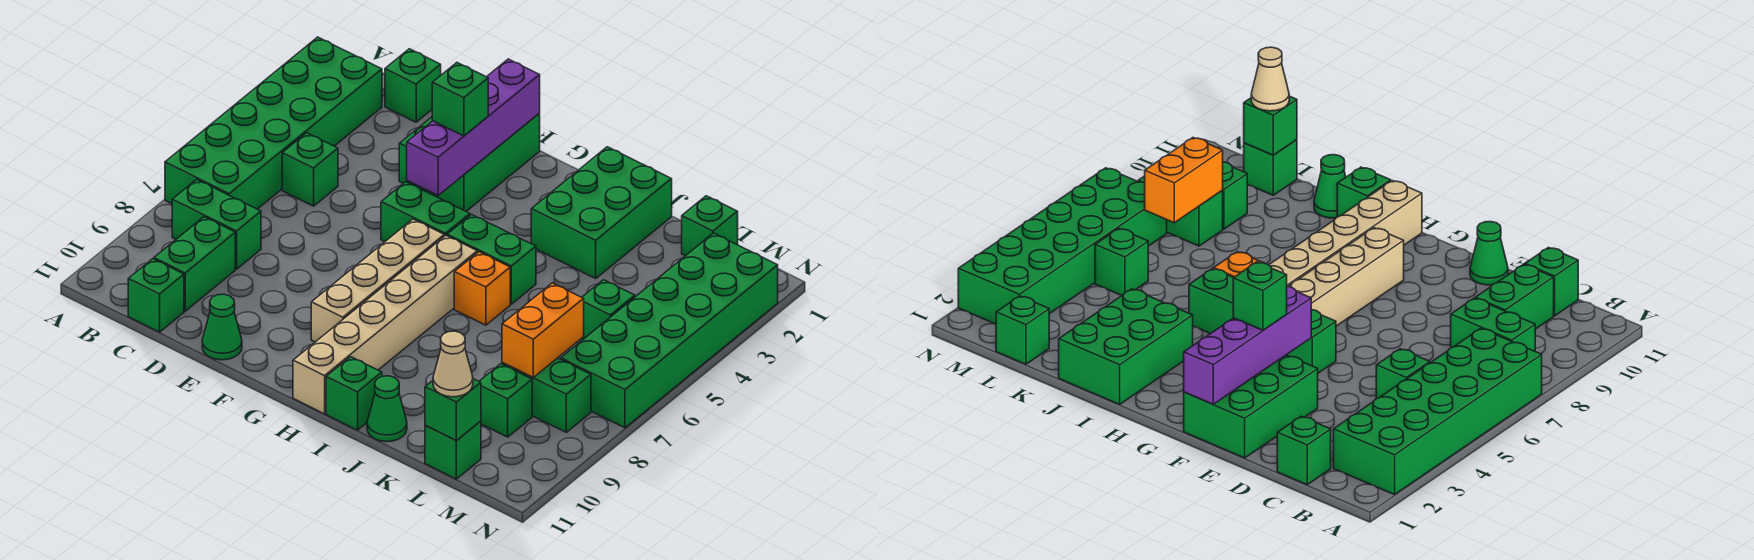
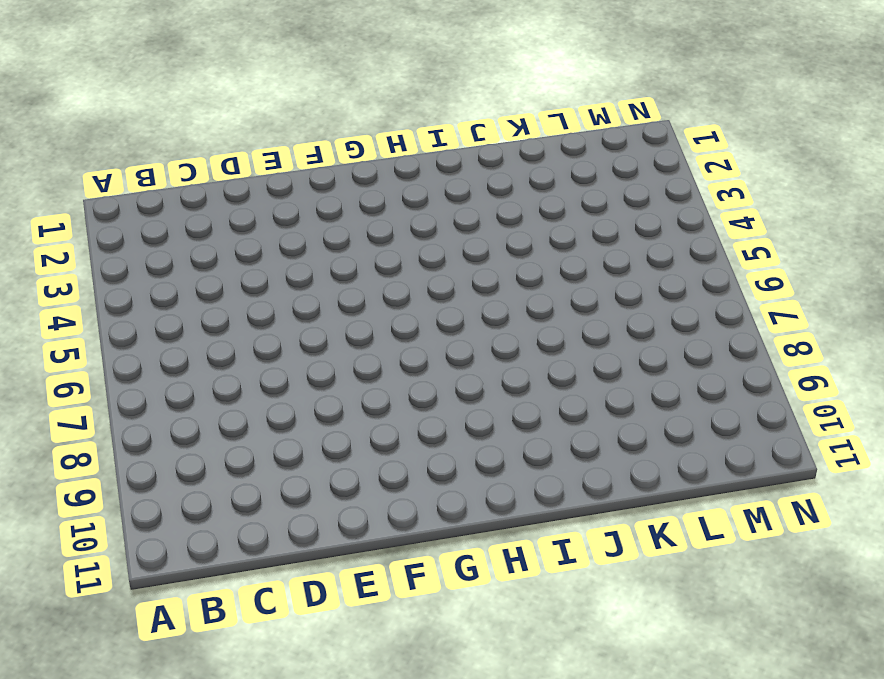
none -> green brick A2:B7 level 1
none -> green brick B8:C8 level 1
none -> green brick C1 level 1

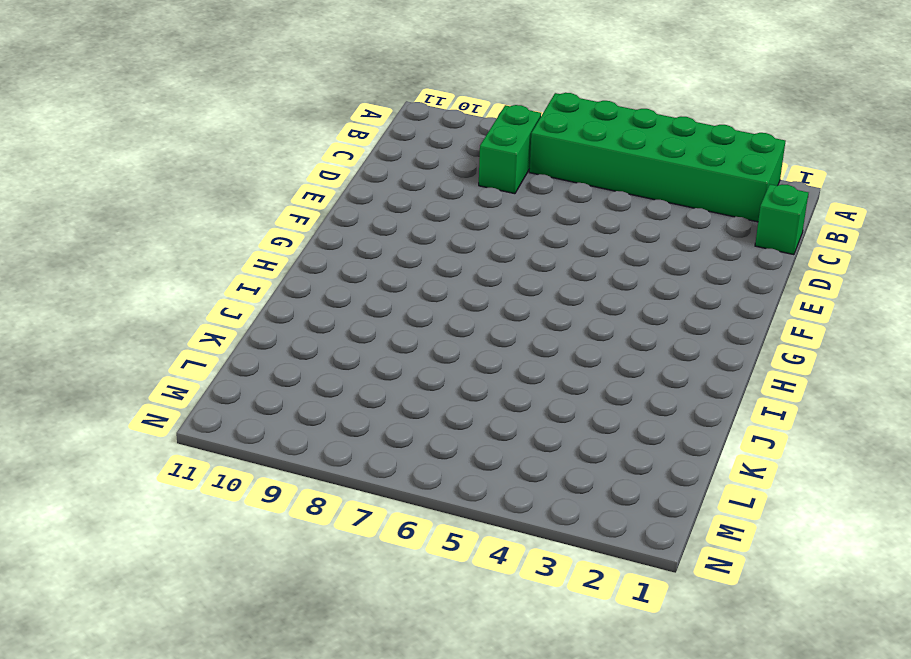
none -> green brick C5 level 1
none -> green brick C9:C10 level 1
none -> green brick C11 level 1

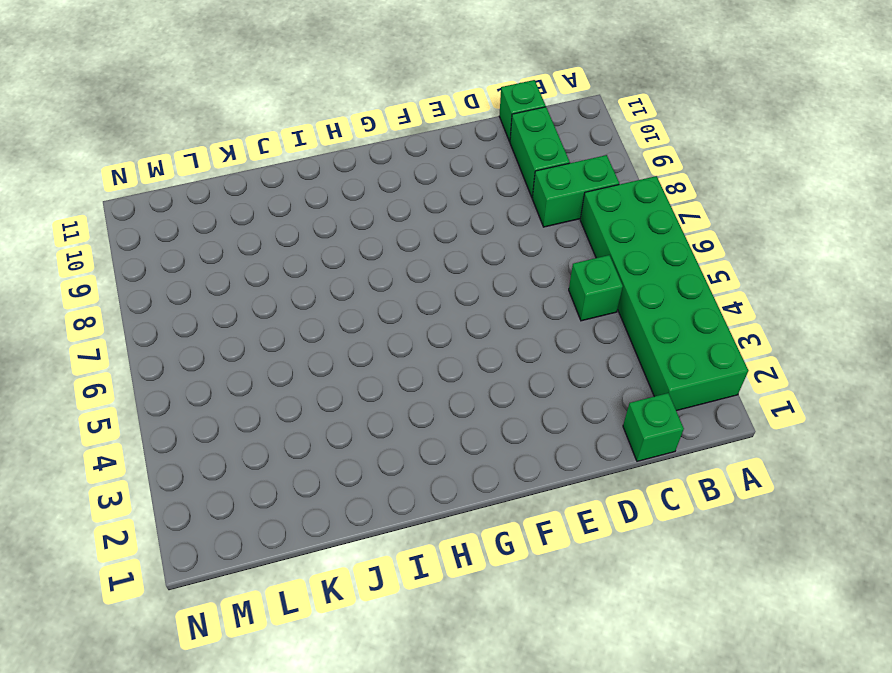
none -> green brick E1:F3 level 1
none -> green cone E11 level 1
none -> green brick F5:G5 level 1

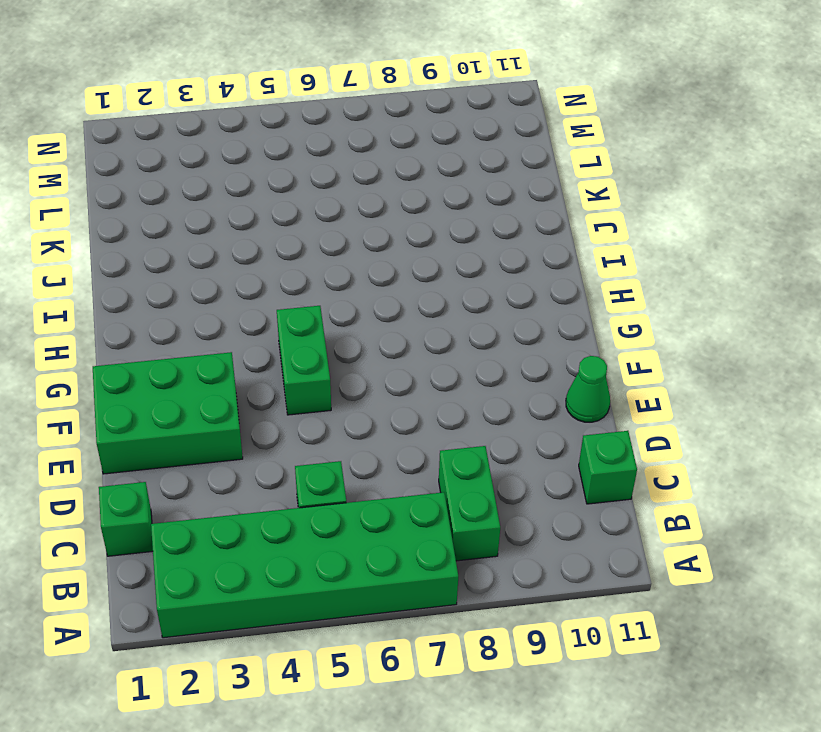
none -> green brick C9:C10 level 1
none -> tan brick G6:G9 level 1
none -> green brick H5:I5 level 1

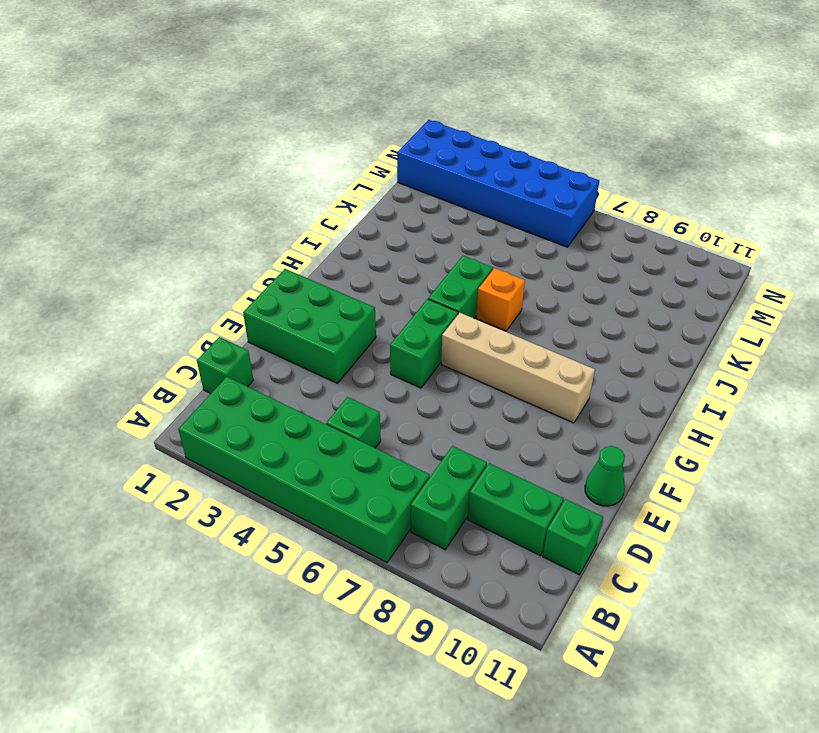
blue brick M1:N6 level 1 -> green brick M2:N7 level 1
none -> tan brick H6:H11 level 1
none -> green brick I1:J3 level 1
none -> green brick I11 level 1

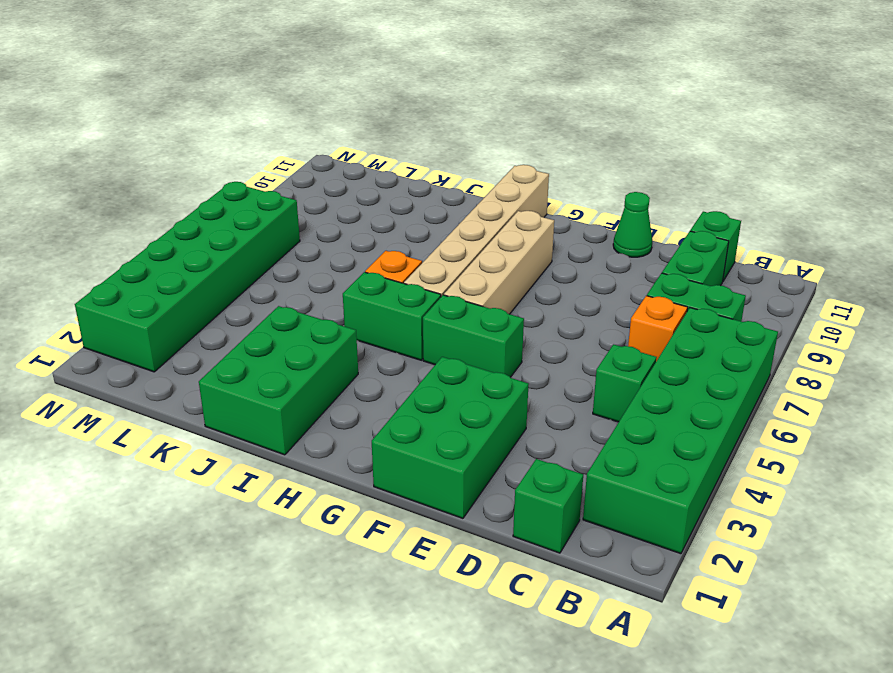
orange brick C7 level 1 -> none
none -> green brick I11 level 1
none -> green cone J11 level 1
none -> green brick L1 level 1

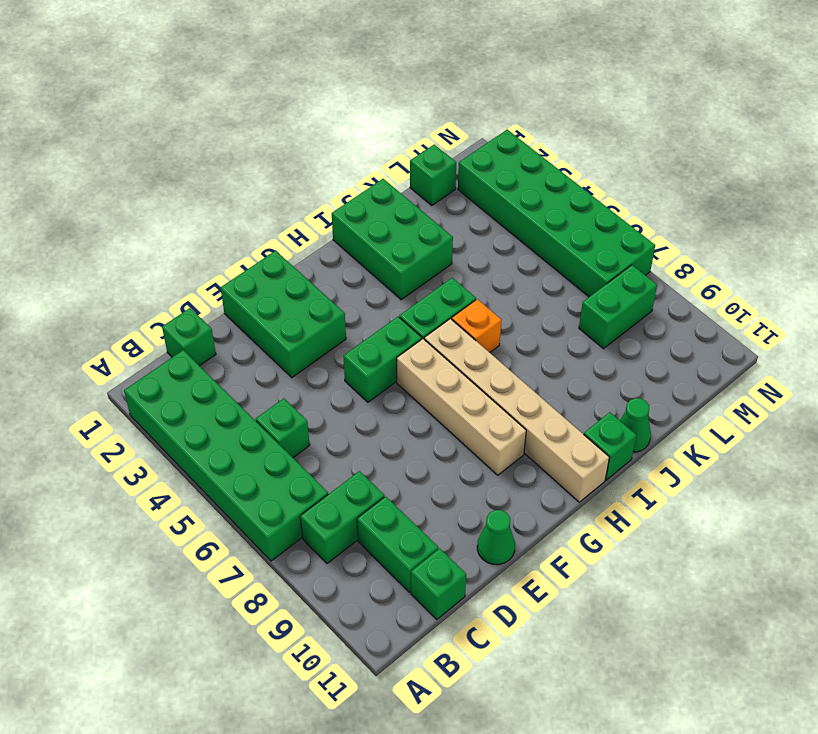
none -> green brick L5 level 1
none -> green brick L9 level 1
none -> green brick L11 level 1

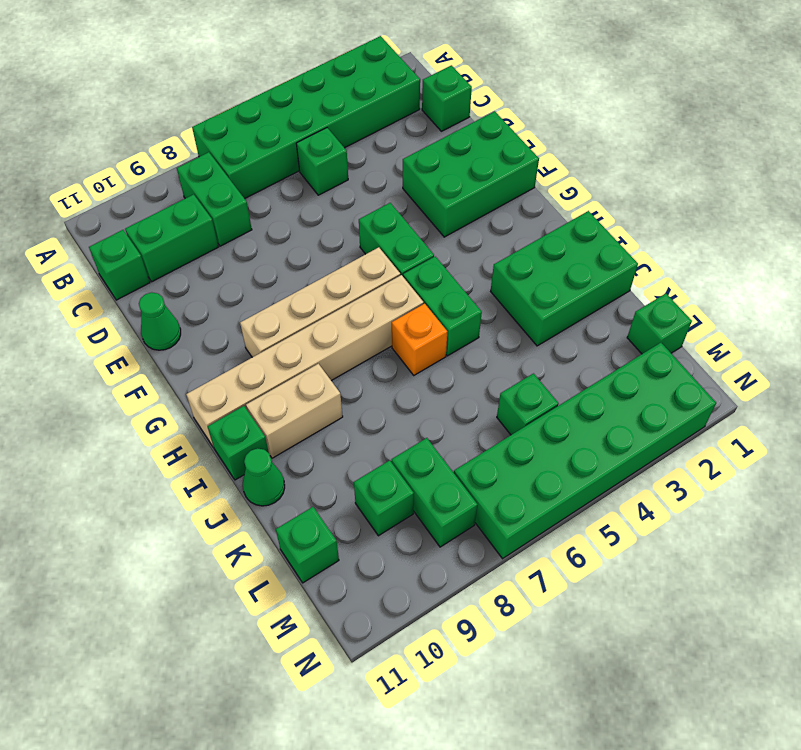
tan brick I9:I10 level 1 -> none
none -> purple brick F1:F4 level 2
none -> orange brick L7:L8 level 2
none -> green brick L11 level 2

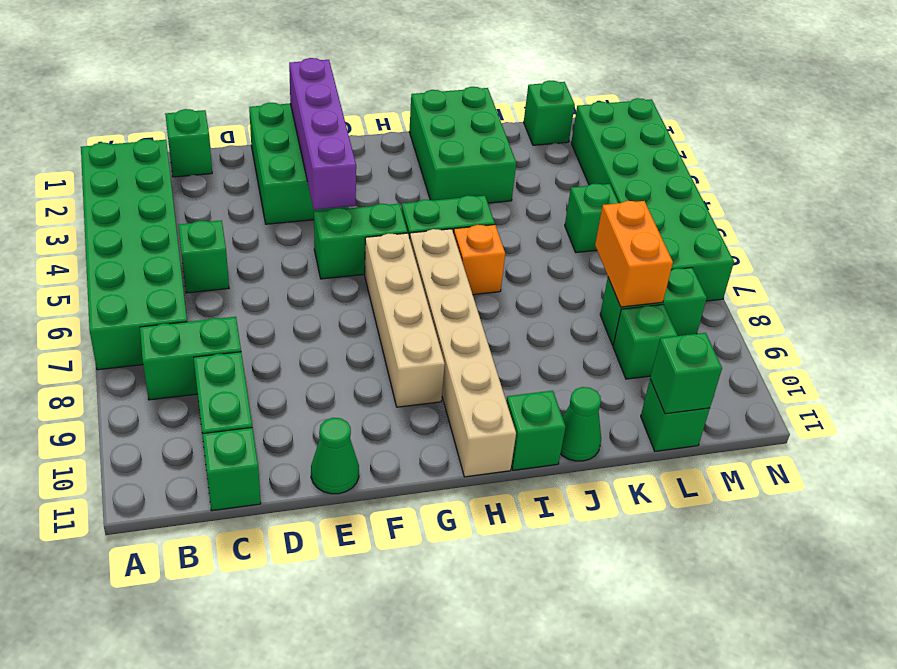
none -> green brick F3 level 3
none -> tan cone L11 level 3

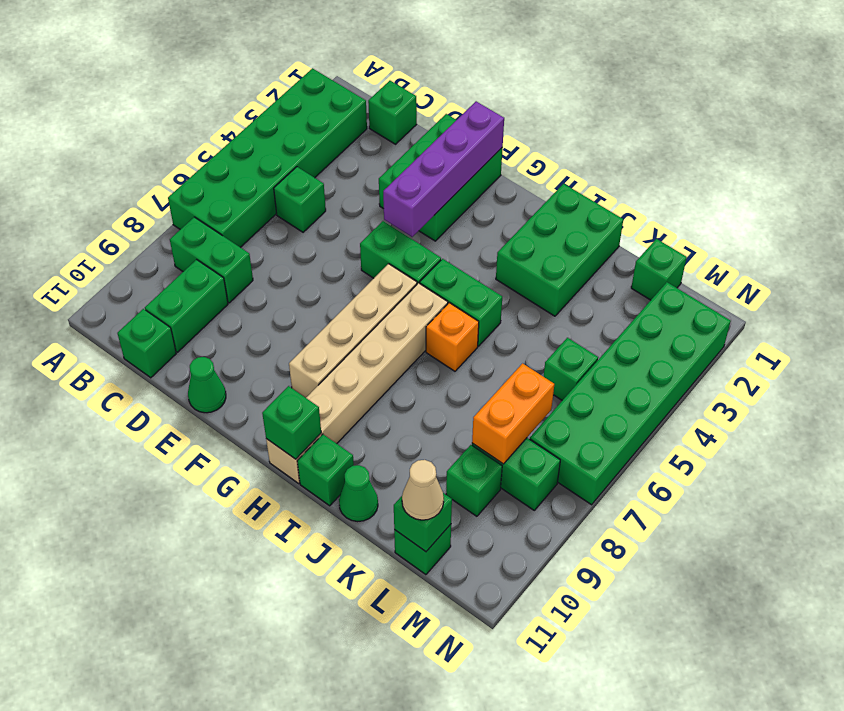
green brick H11 level 2 -> green brick F3 level 3

